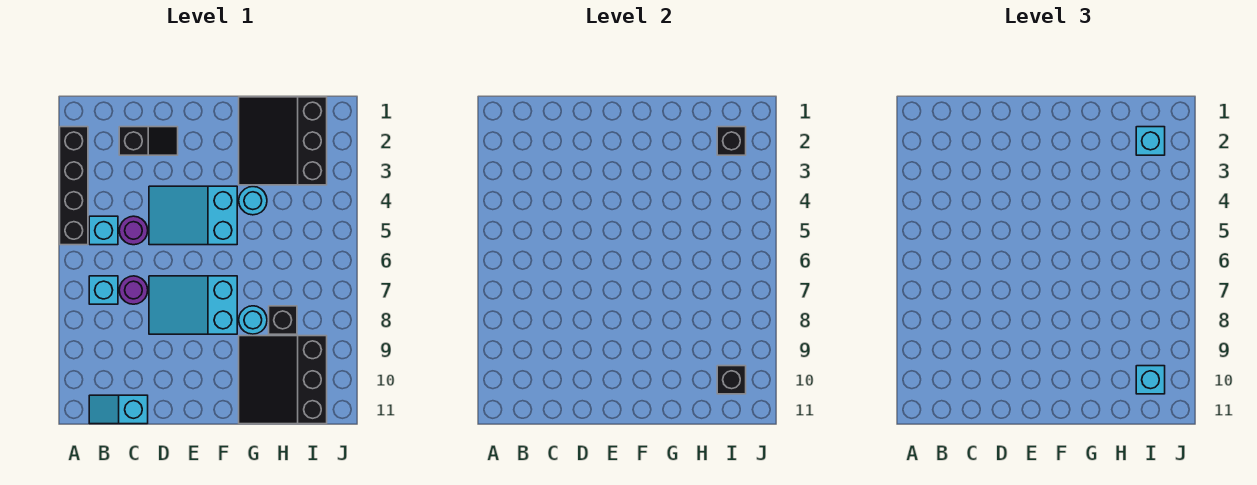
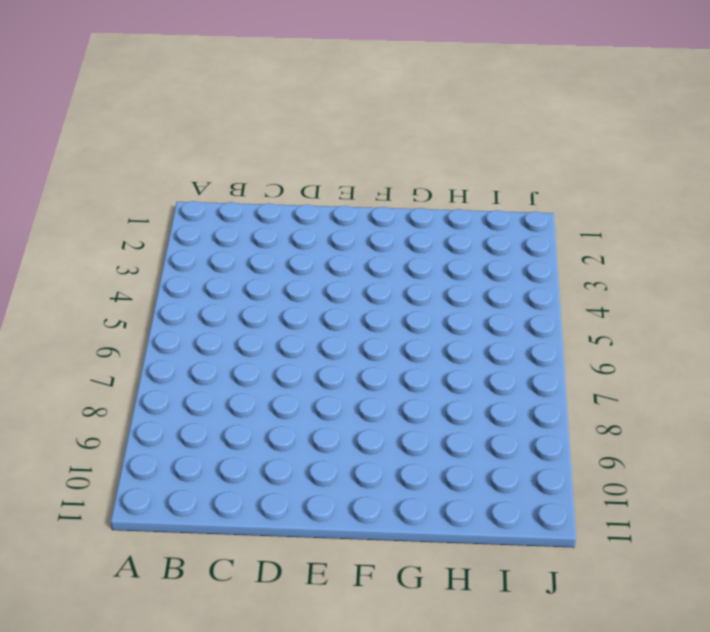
none -> black brick A2:A5 level 1
none -> cyan brick B5 level 1
none -> cyan brick B7 level 1

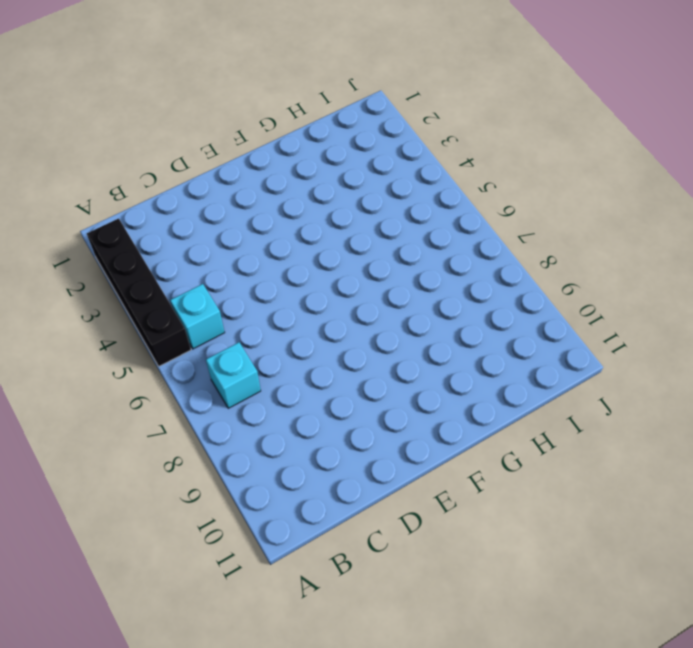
none -> cyan slope B11:C11 level 1 top C
none -> black slope C2:D2 level 1 top C
none -> purple round brick C5 level 1

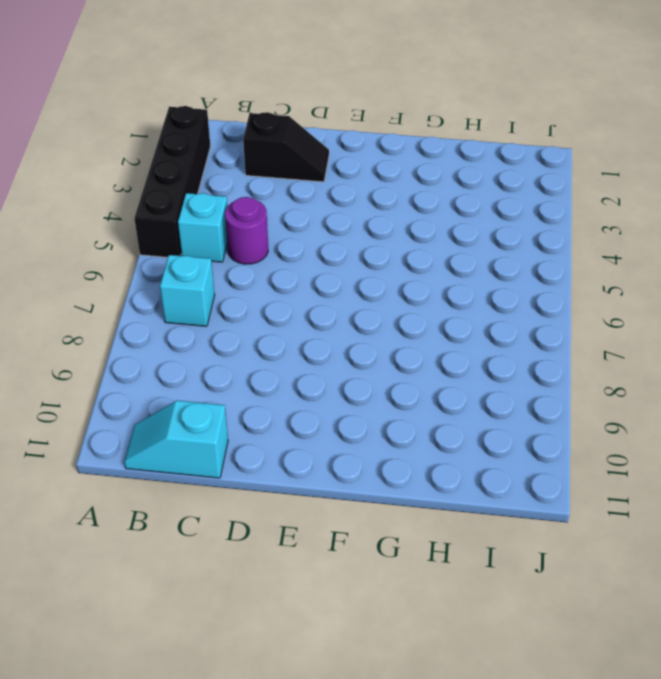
none -> purple round brick C7 level 1
none -> cyan slope D4:F5 level 1 top F
none -> cyan slope D7:F8 level 1 top F

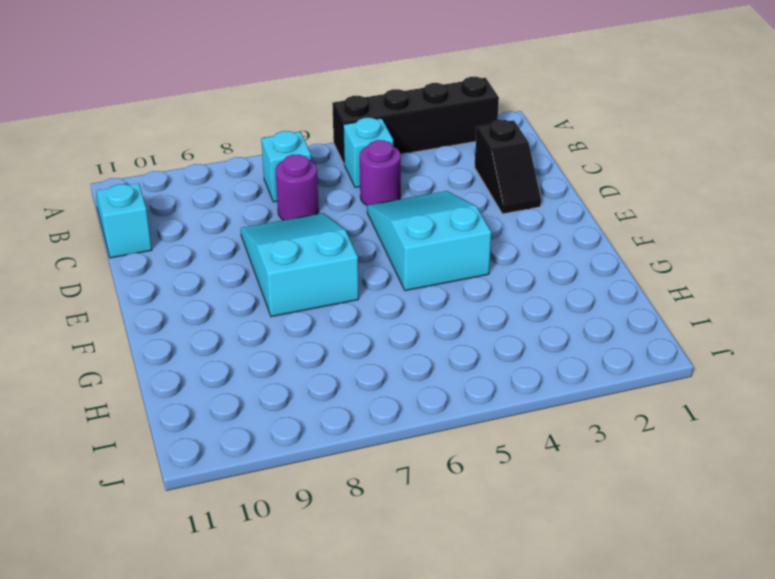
none -> black slope G1:I3 level 1 top I
none -> cyan round brick G4 level 1
none -> cyan round brick G8 level 1

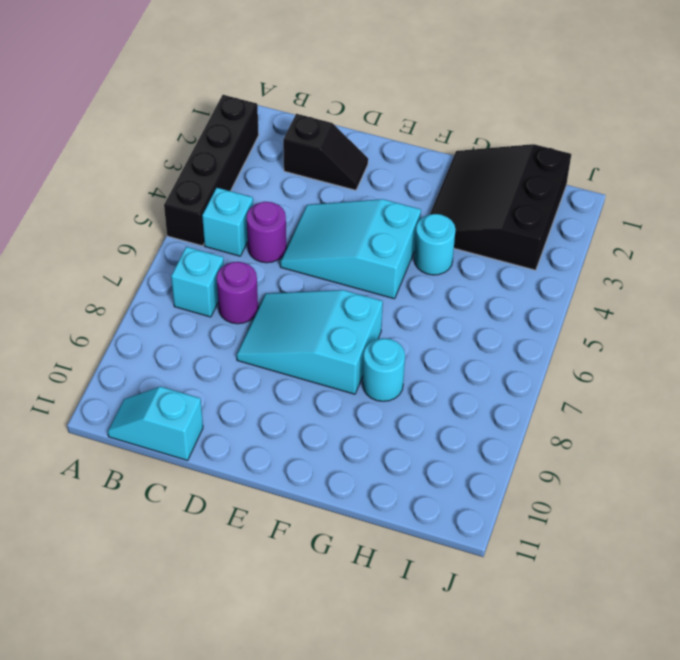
none -> black slope G9:I11 level 1 top I
none -> black brick H8 level 1
none -> black brick I2 level 2

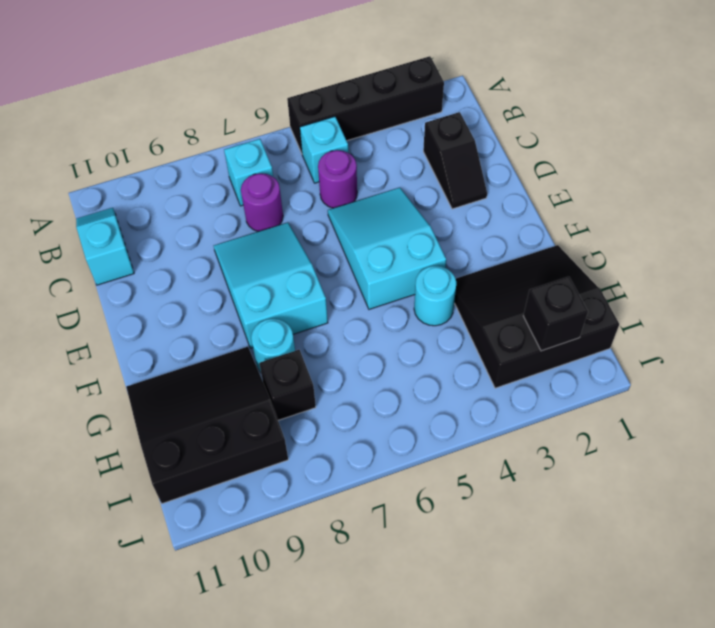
none -> black brick I10 level 2
none -> cyan brick I2 level 3
none -> cyan brick I10 level 3

